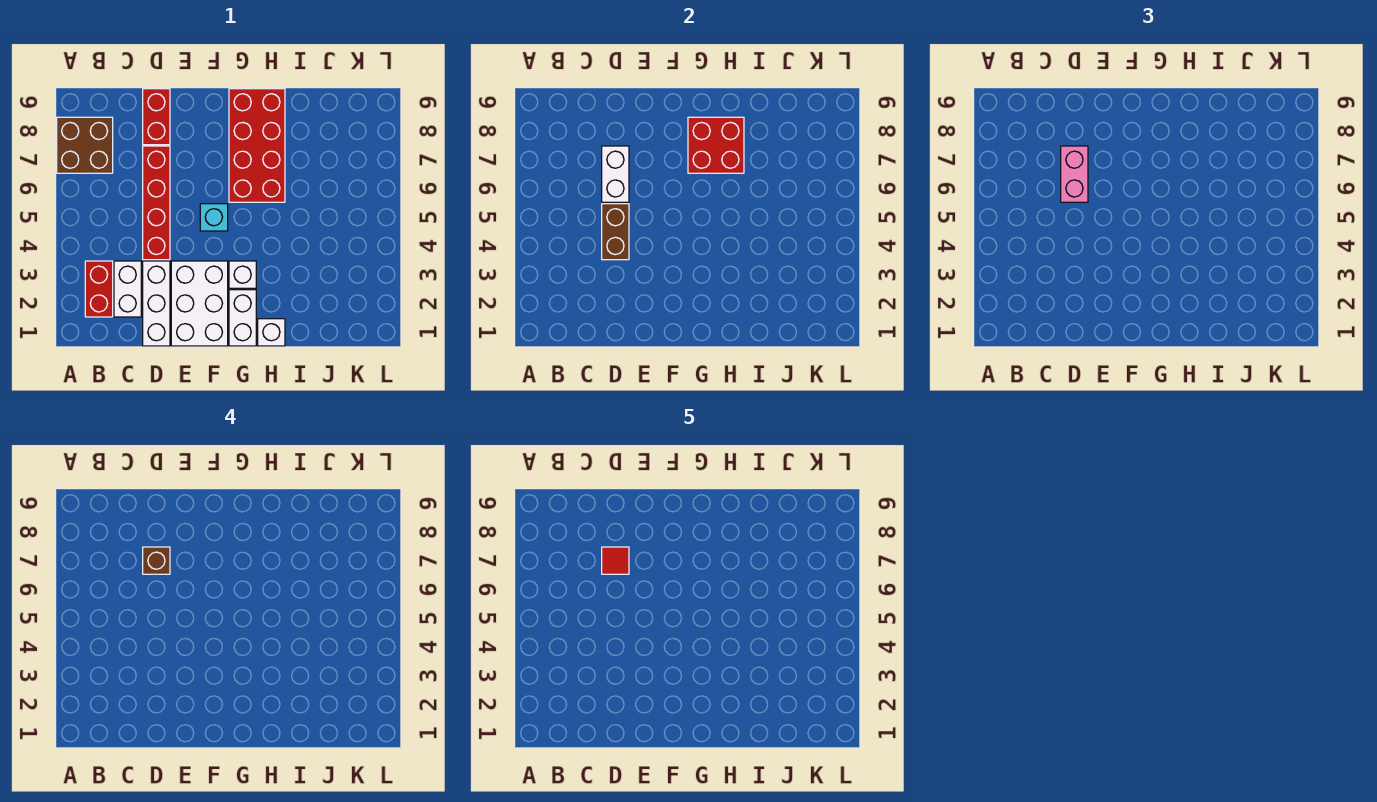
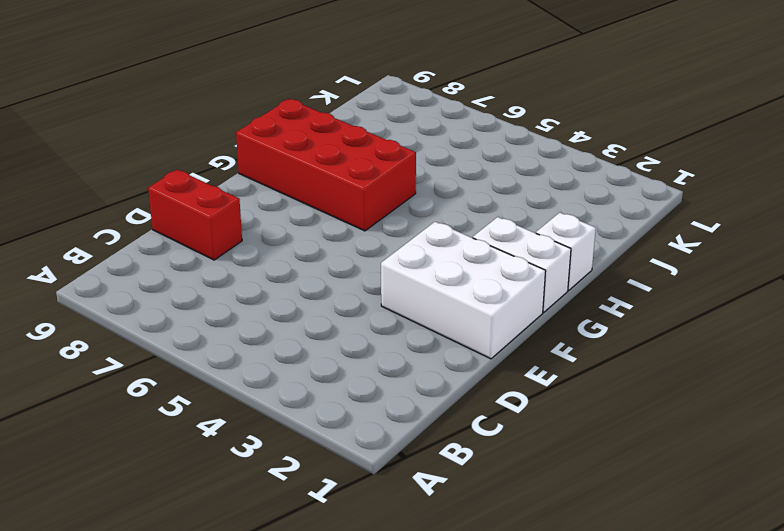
none -> brown brick A7:B8 level 1
none -> red brick B2:B3 level 1
none -> white brick C2:C3 level 1

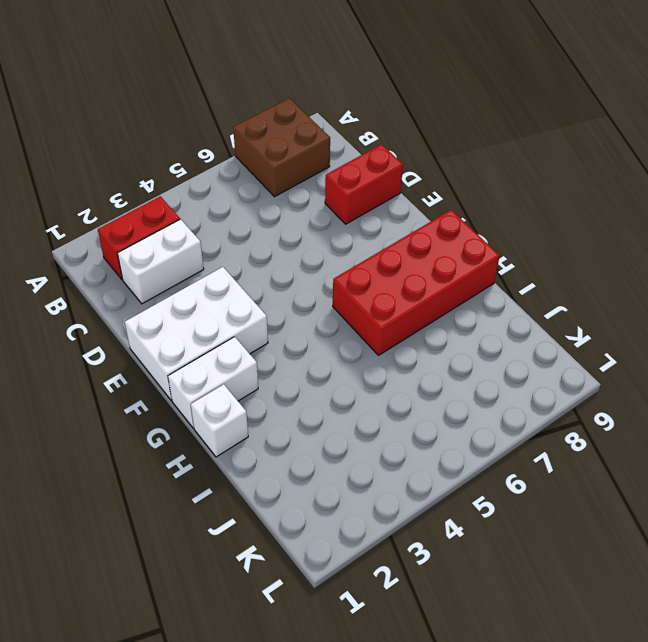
none -> white brick D1:D3 level 1
none -> red brick D4:D7 level 1
none -> cyan brick F5 level 1

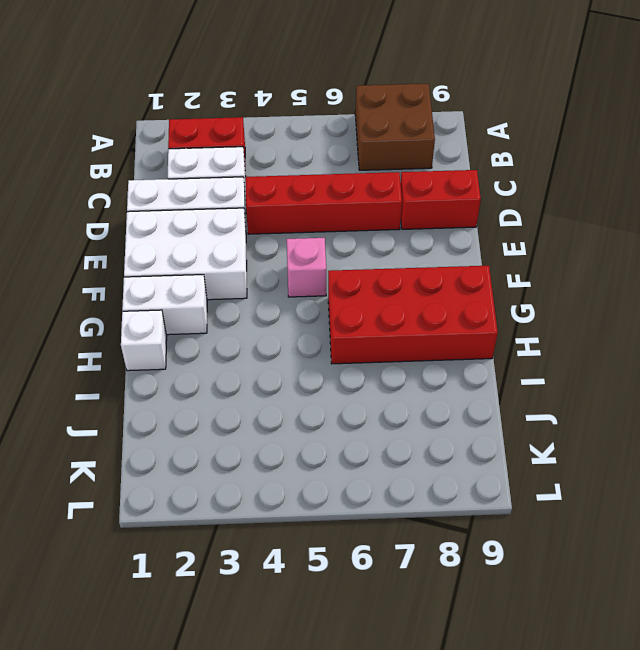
pink brick F5 level 1 -> cyan brick F5 level 1
none -> white brick G3 level 1
none -> brown brick D4:D5 level 2
none -> white brick D6:D7 level 2

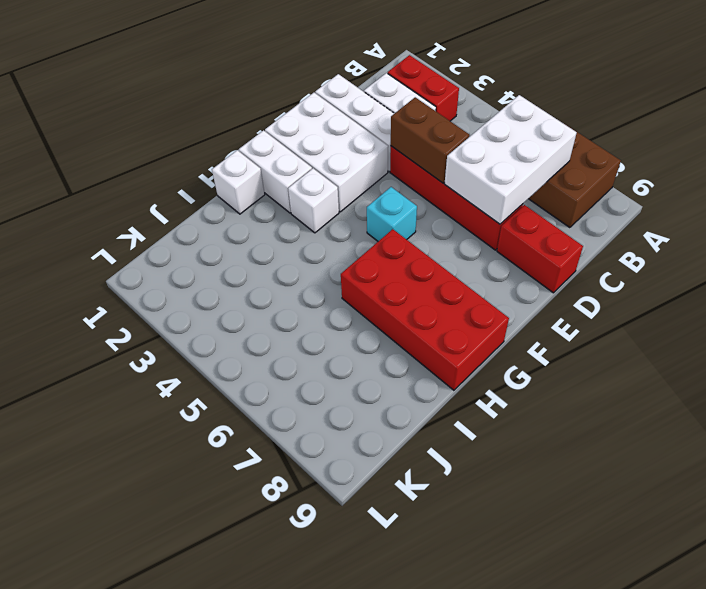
white brick B6:D7 level 2 -> white brick D6:D7 level 2
none -> red brick G7:H8 level 2
none -> pink brick D6:D7 level 3
none -> brown brick D7 level 4

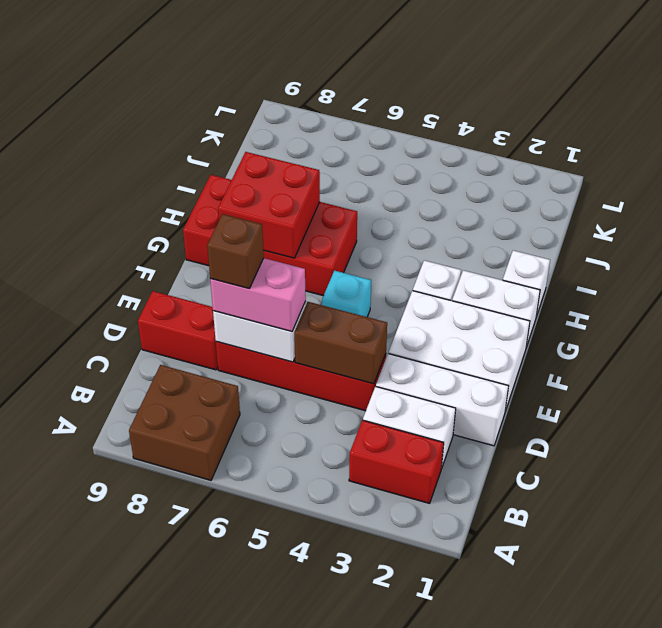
none -> red tile D7 level 5

